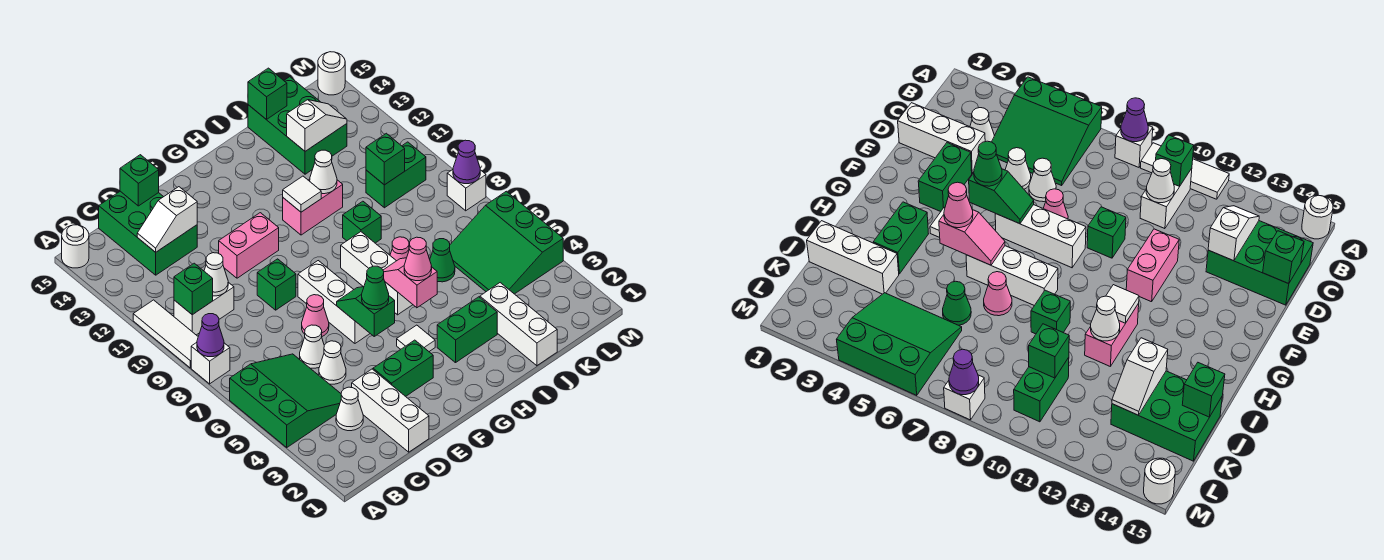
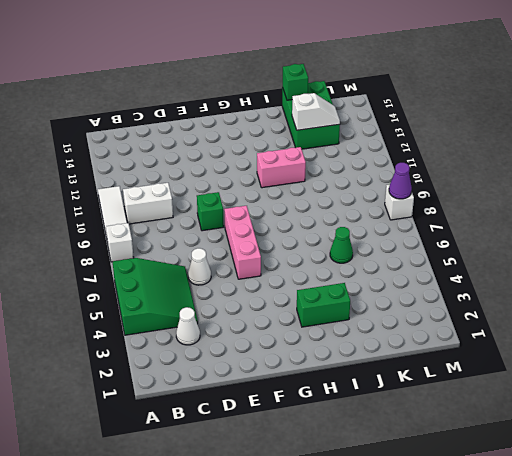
pink brick F6:F8 level 1 -> white brick F6:F8 level 1
none -> white round brick A15 level 1
none -> green brick C13:D15 level 1
none -> white brick D1:D3 level 1
none -> white cone D5 level 1

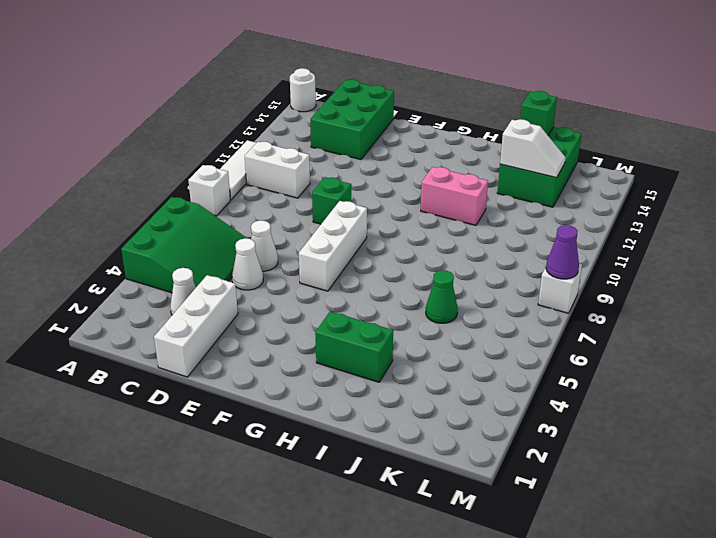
none -> green brick E3:F3 level 1
none -> pink cone E7 level 1
none -> pink brick E11:F11 level 1
none -> white tile G4 level 1

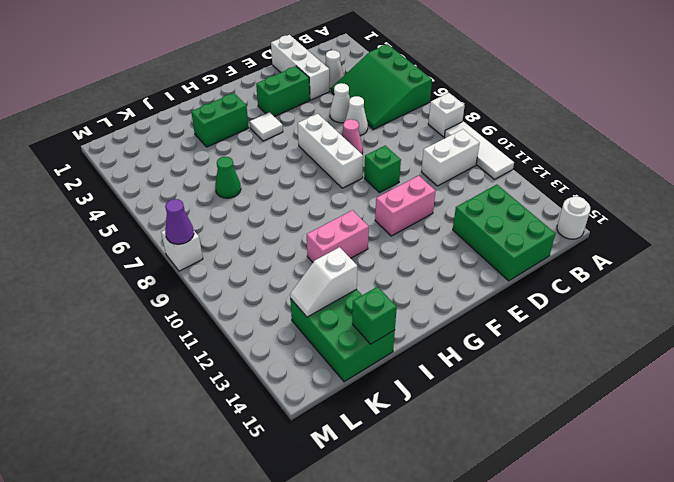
none -> white brick H6:H8 level 1
none -> pink cone I7 level 1
none -> green brick I9 level 1
none -> white brick J1:J3 level 1

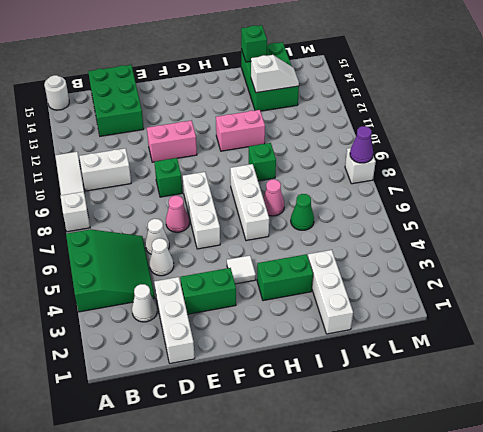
none -> green slope K4:M6 level 1 top M
none -> green brick K10:L10 level 1
none -> white round brick M15 level 1
none -> purple cone A8 level 2

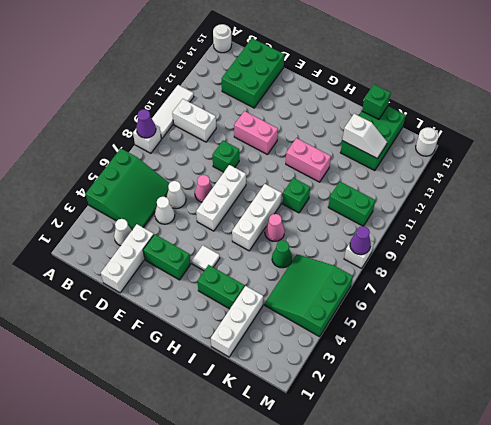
none -> green brick B10 level 2
none -> white cone C10 level 2
none -> white slope C13:D13 level 2 top D
none -> green brick D15 level 2

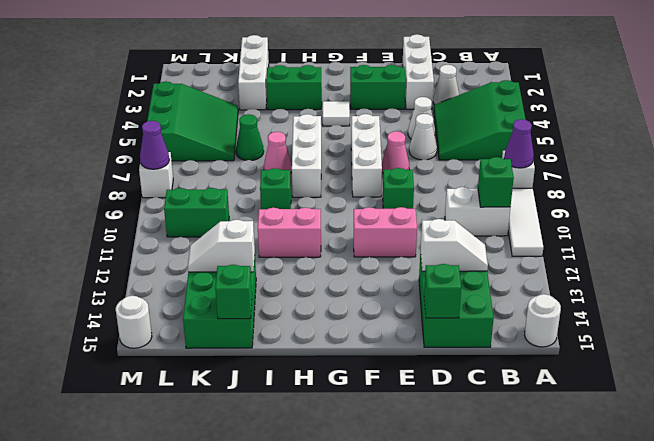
none -> white cone C10 level 2
none -> green slope F5:F6 level 2 top 5
none -> pink slope H5:H6 level 2 top 5
none -> white tile H11 level 2

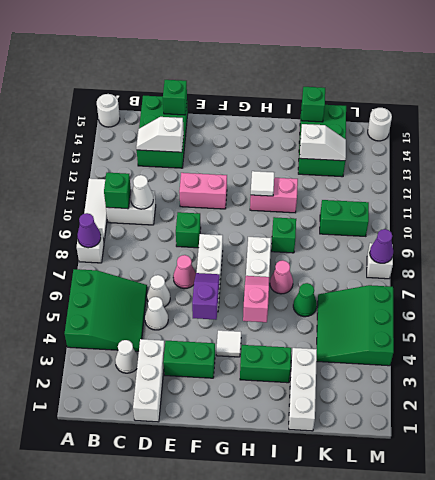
purple slope F5:F6 level 2 top 5 -> green slope F5:F6 level 2 top 5
none -> white cone I11 level 2
none -> green brick K10 level 2
none -> green cone F5 level 3
none -> pink cone H5 level 3

